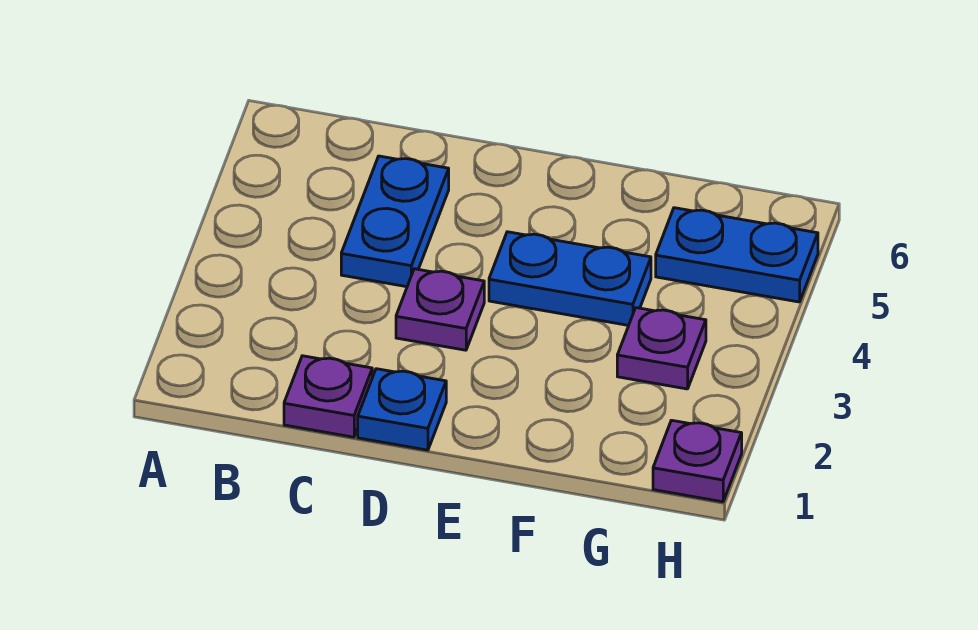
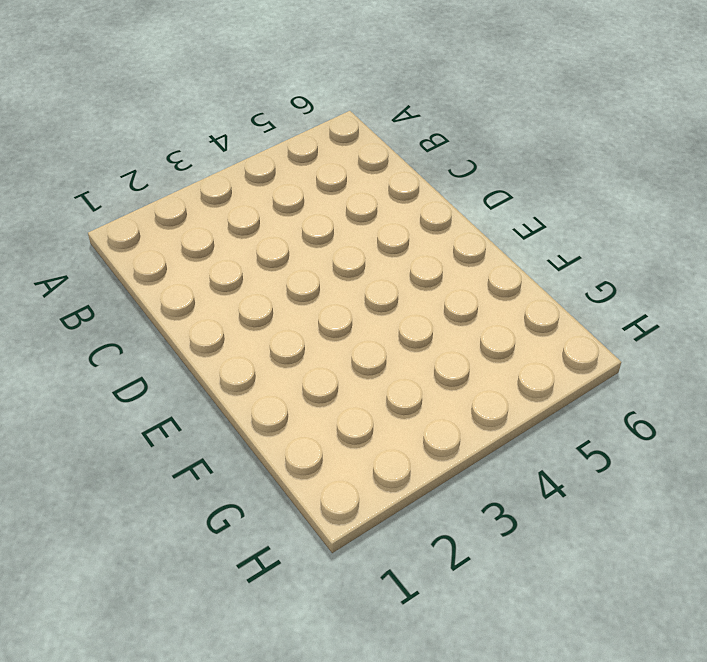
none -> purple plate C1 level 1
none -> blue plate C4:C5 level 1

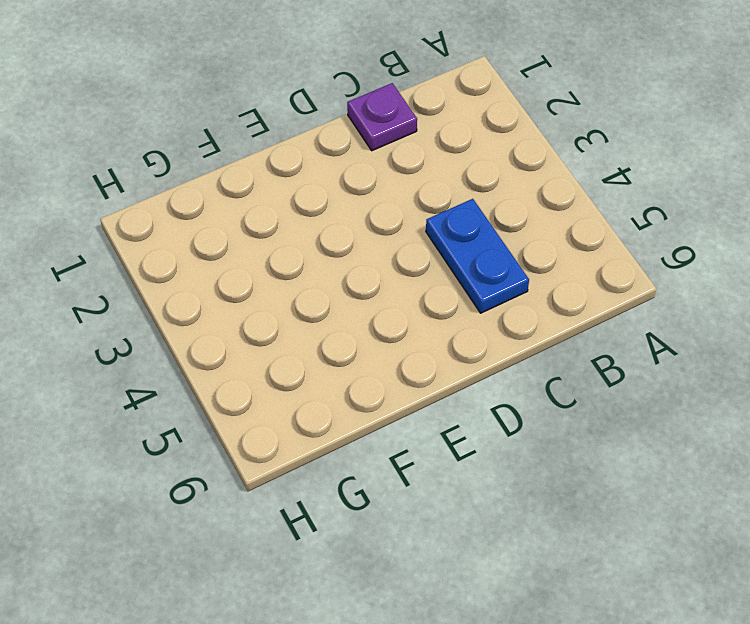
none -> blue plate D1 level 1
none -> purple plate D3 level 1

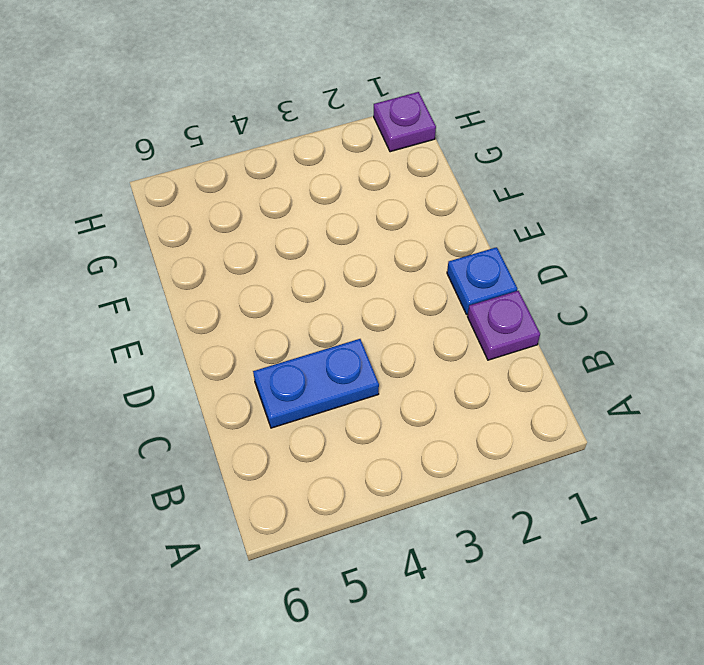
none -> purple plate D3 level 1
none -> blue plate E4:F4 level 1

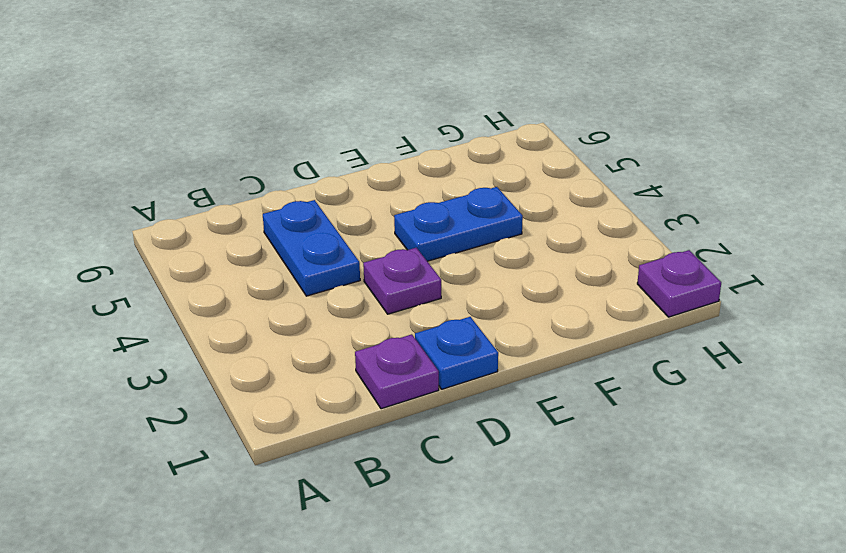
none -> purple plate G3 level 1
none -> blue plate G5:H5 level 1

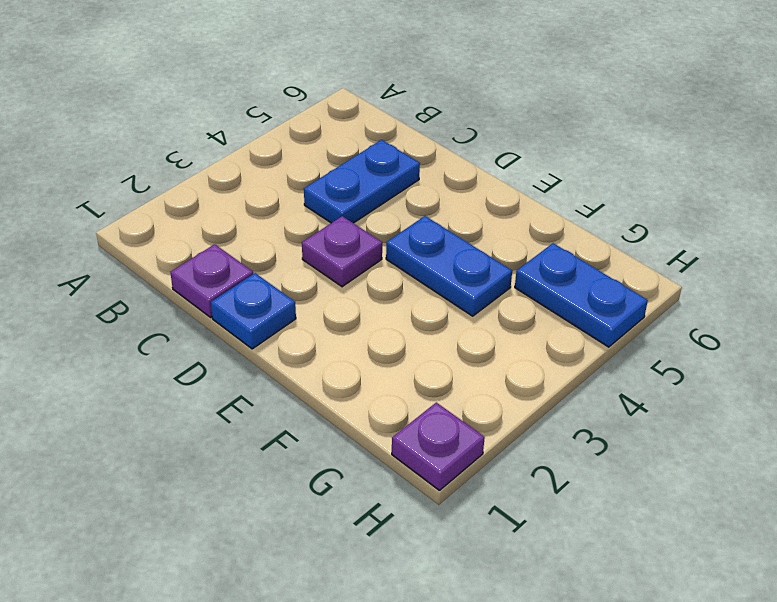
none -> purple plate G3 level 1

